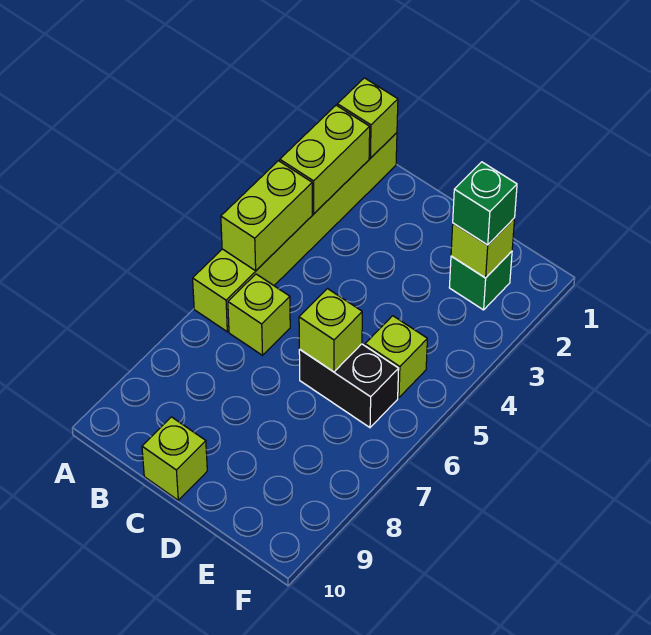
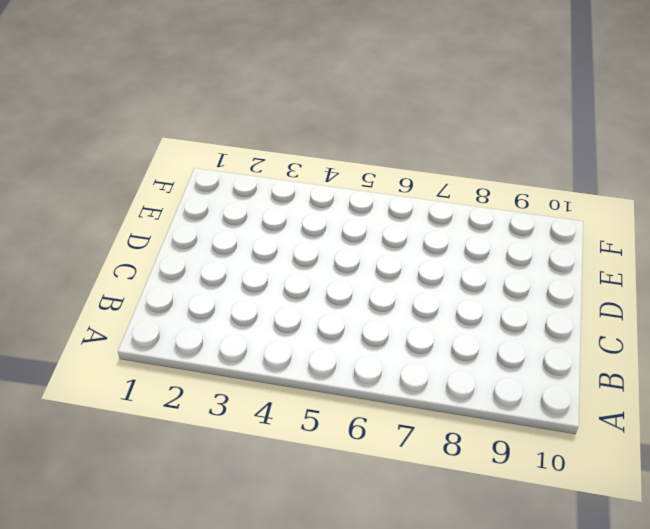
none -> lime brick A1:A6 level 1
none -> lime brick B6 level 1
none -> lime brick C10 level 1

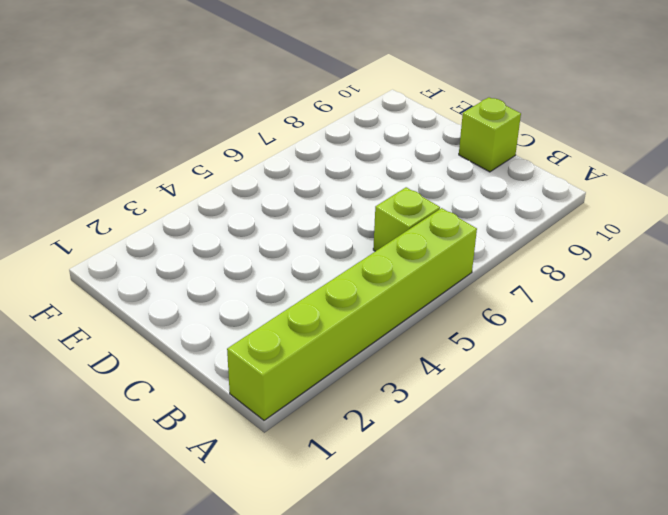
none -> black brick D6:E6 level 1
none -> green brick E2 level 1
none -> lime brick E5 level 1

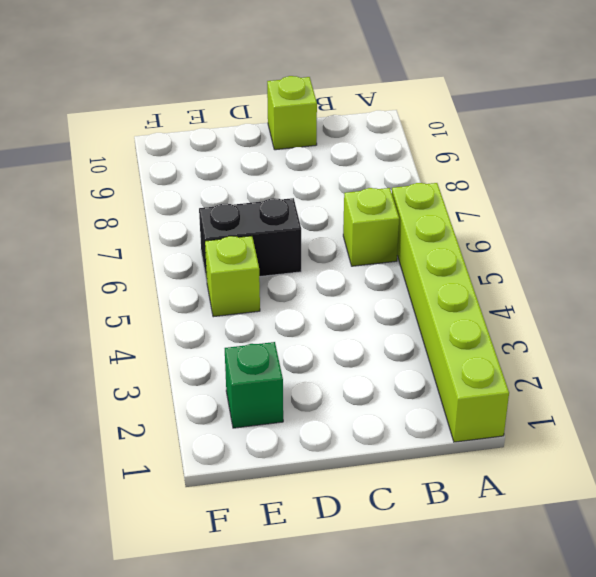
none -> lime brick A1 level 2
none -> lime brick A2:A3 level 2
none -> lime brick A4:A5 level 2

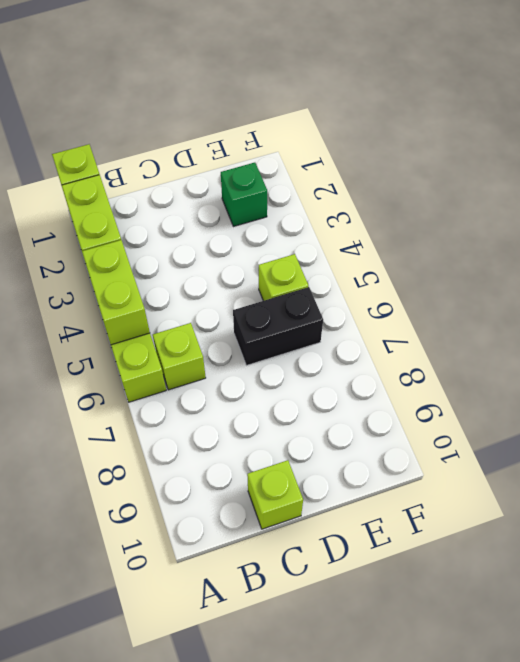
none -> lime brick D6 level 2
none -> lime brick E2 level 2
none -> green brick E2 level 3

